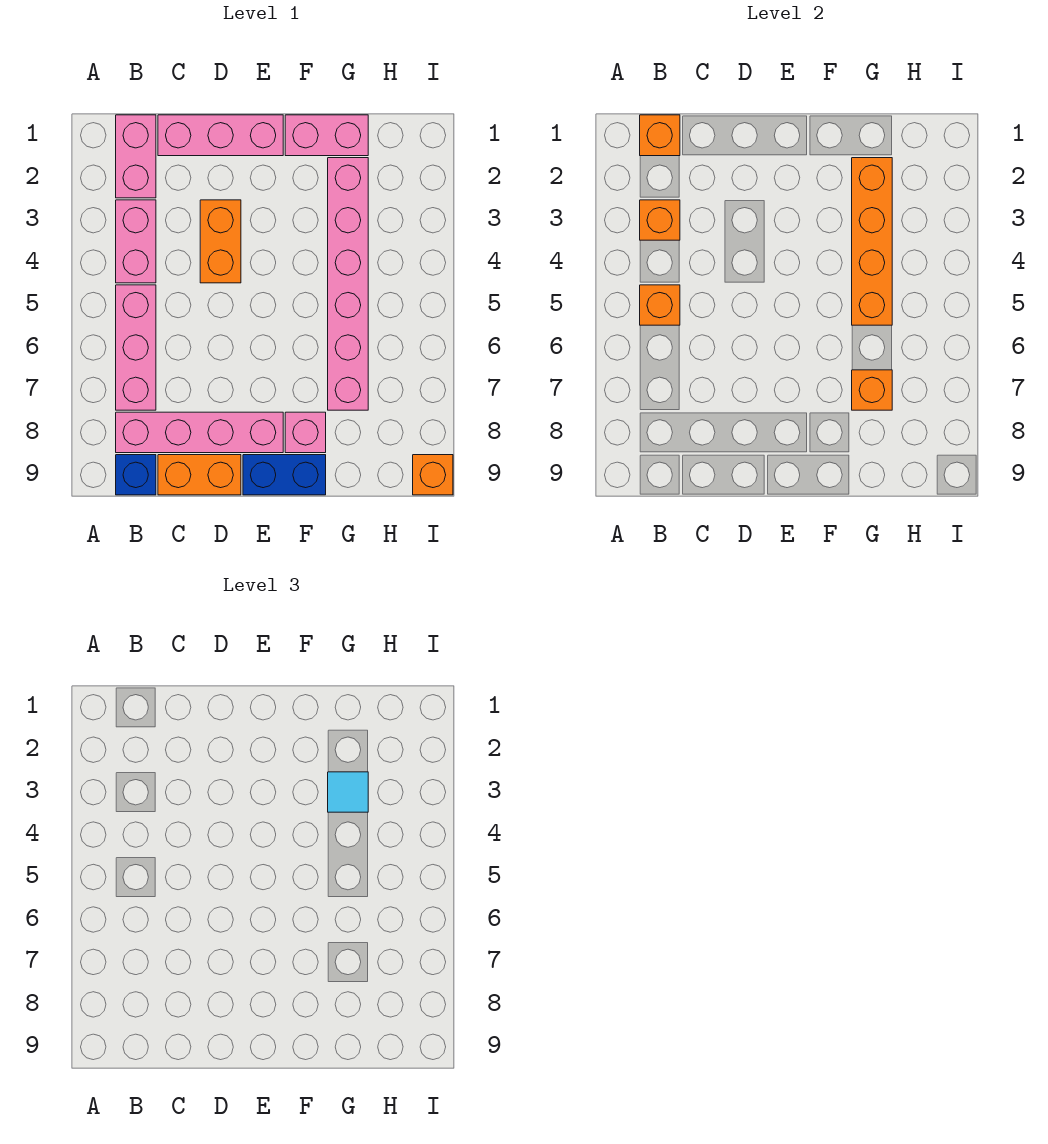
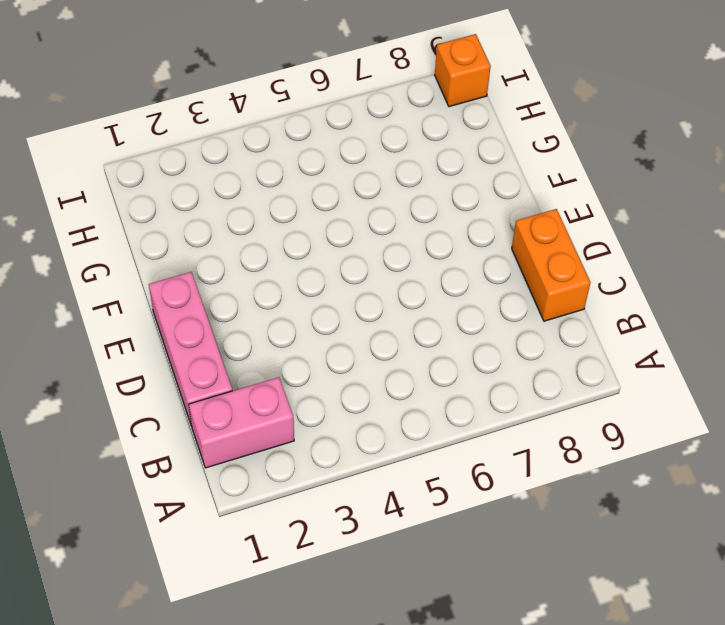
none -> pink brick B3:B4 level 1
none -> pink brick B5:B7 level 1
none -> pink brick B8:E8 level 1

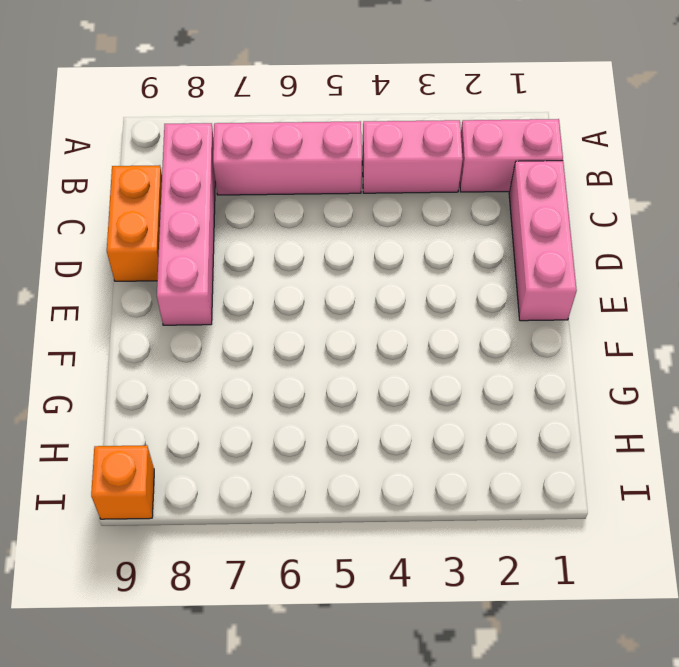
none -> blue brick B9 level 1
none -> orange brick D3:D4 level 1
none -> blue brick E9:F9 level 1

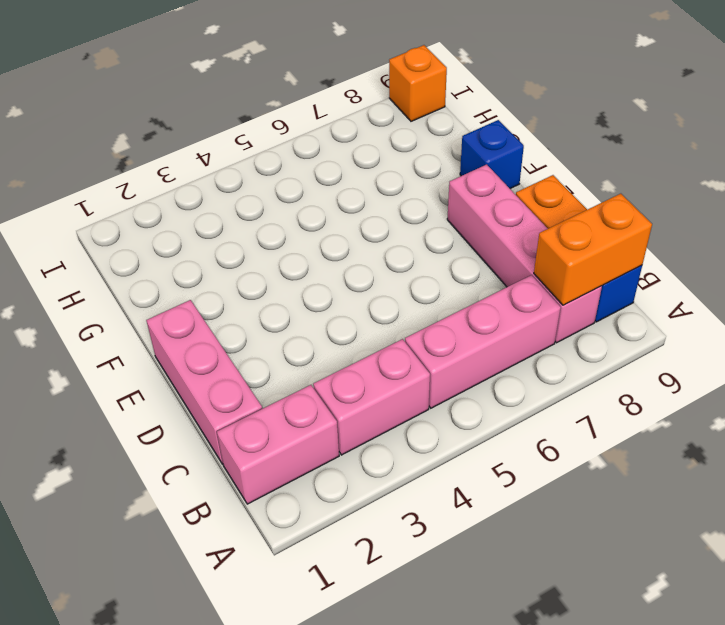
orange brick B8:B9 level 2 -> orange brick D3:D4 level 1
blue brick F9 level 1 -> blue brick E9:F9 level 1
none -> pink brick F1:G1 level 1
none -> pink brick F8 level 1
none -> pink brick G2:G7 level 1

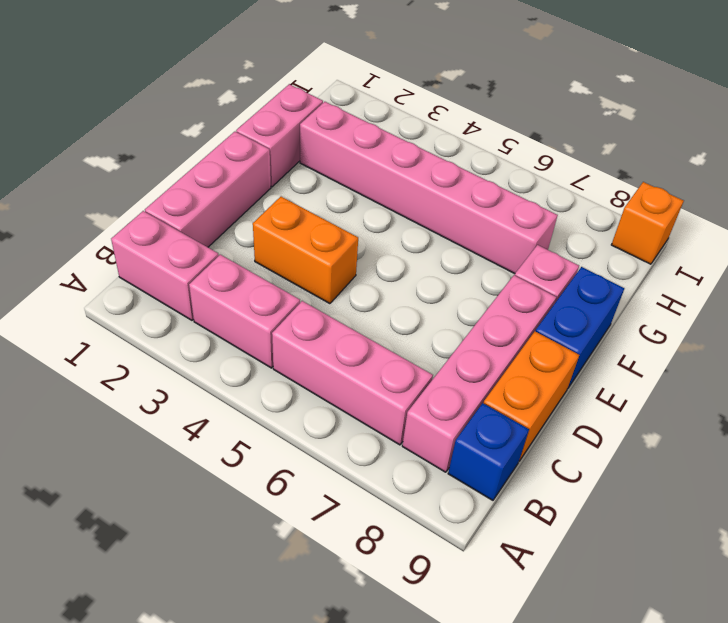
none -> orange brick B1 level 2
none -> orange brick B3 level 2
none -> orange brick B5 level 2

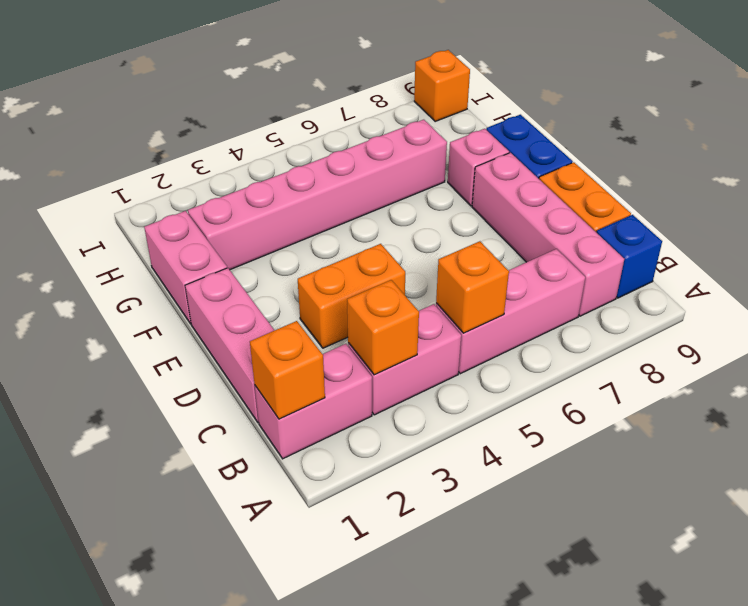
none -> orange brick G2:G5 level 2
none -> orange brick G7 level 2
none -> cyan tile G3 level 3

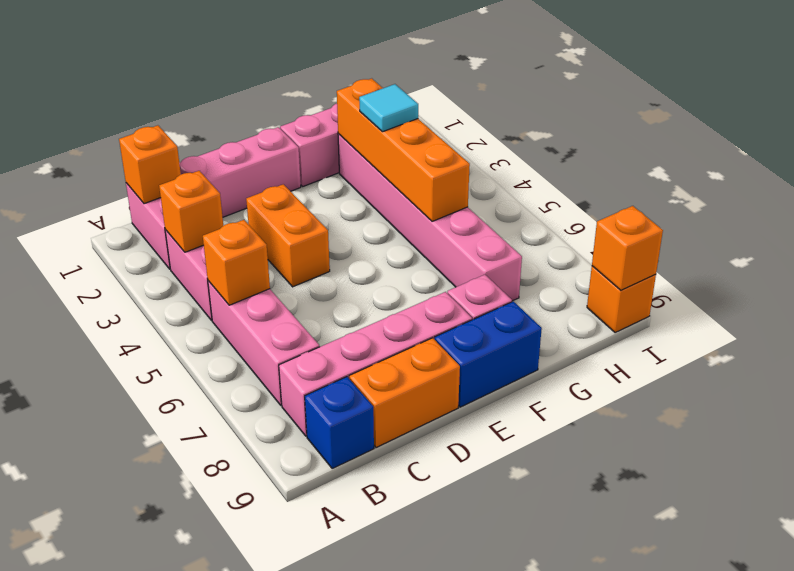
orange brick I9 level 2 -> orange brick G7 level 2

